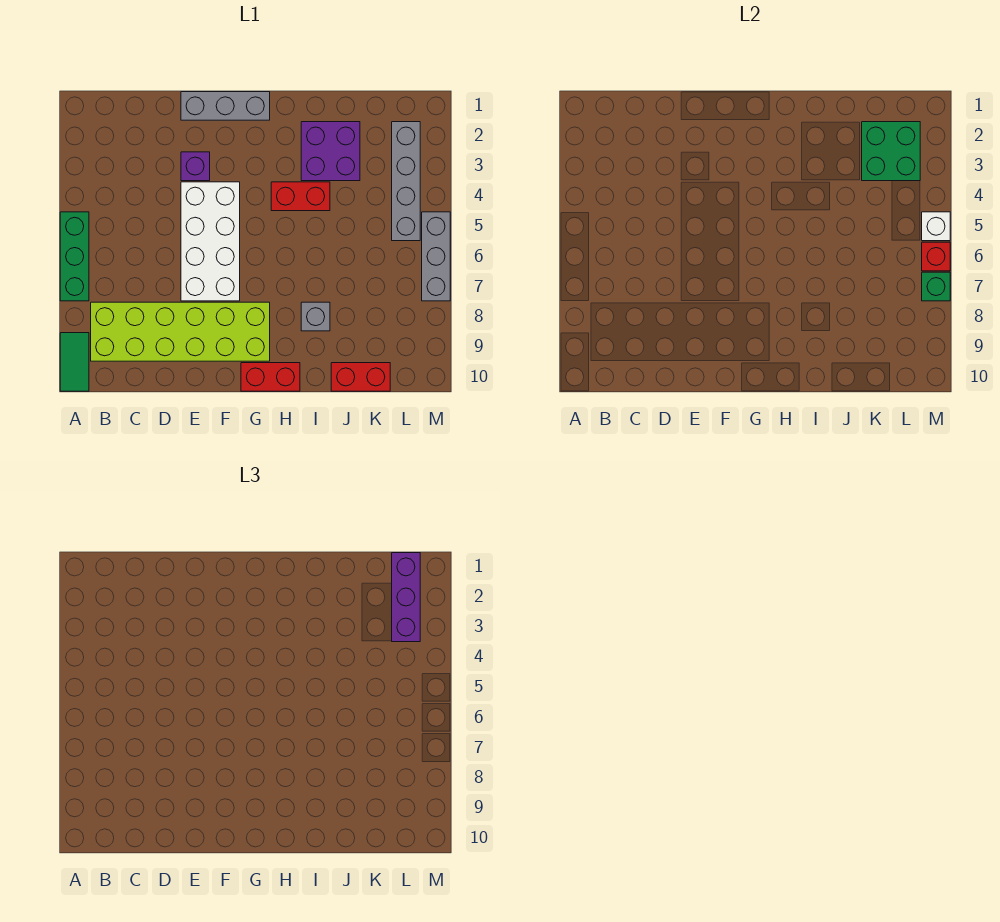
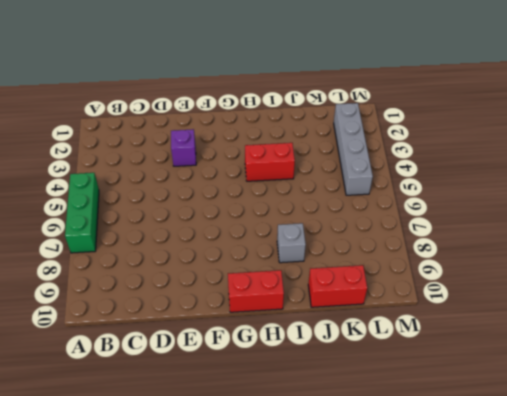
none -> green tile A9:A10 level 1
none -> lime brick B8:G9 level 1
none -> grey brick E1:G1 level 1

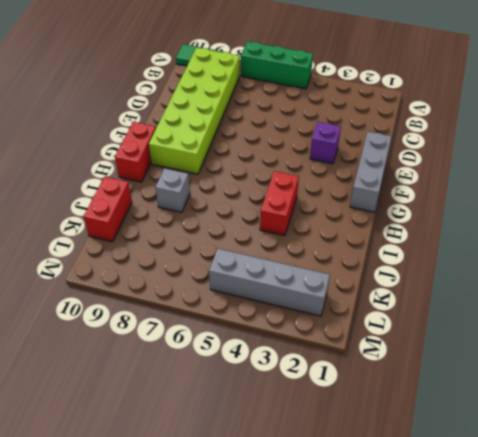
none -> white brick E4:F7 level 1
none -> purple brick I2:J3 level 1
none -> grey brick M5:M7 level 1

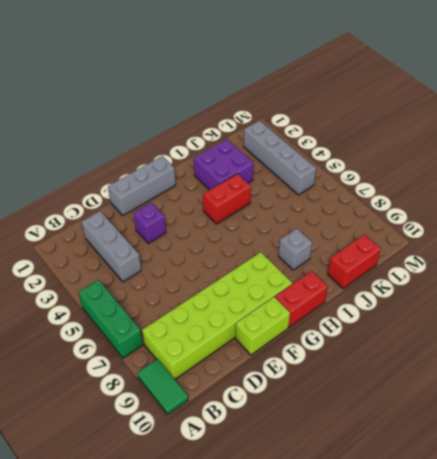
grey brick C2:C4 level 1 -> grey brick M5:M7 level 1
lime brick E10:F10 level 1 -> none
none -> white brick E4:F7 level 1
none -> green brick K2:L3 level 2
none -> white brick M5 level 2

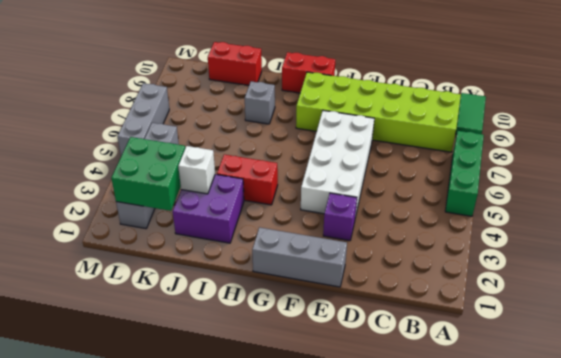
white brick J3 level 2 -> white brick M5 level 2
none -> red brick M6 level 2
none -> green brick M7 level 2
none -> purple brick L1:L3 level 3

